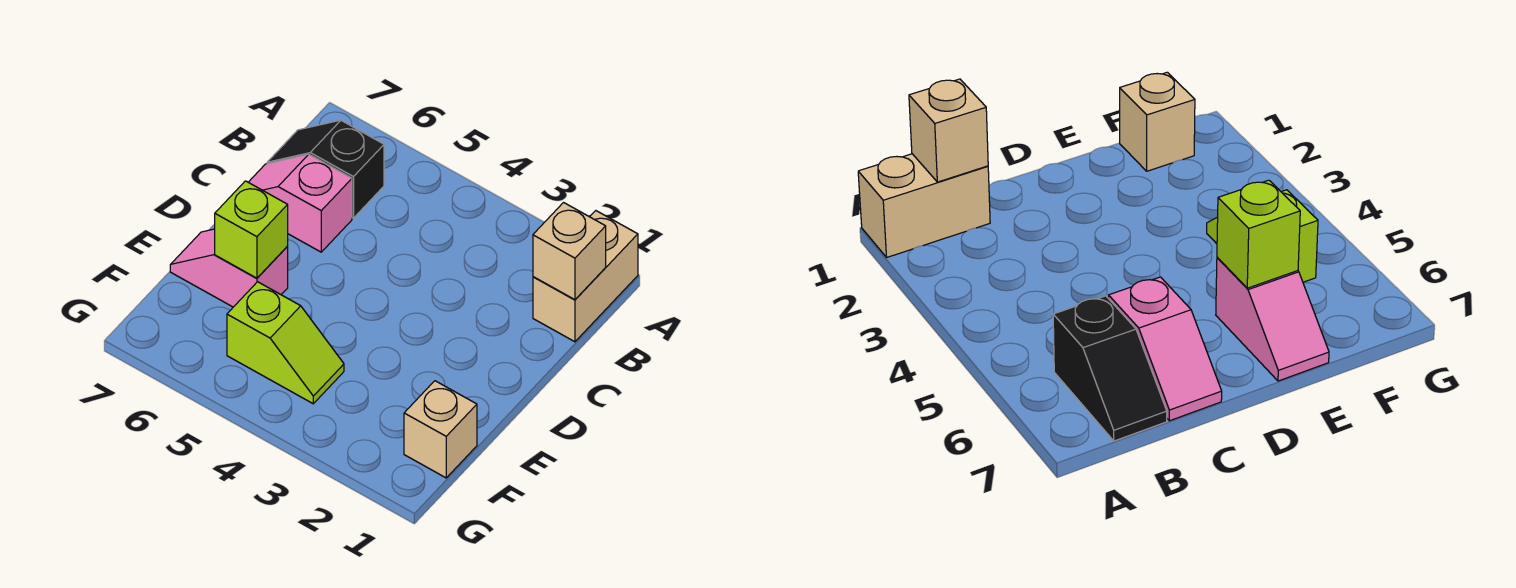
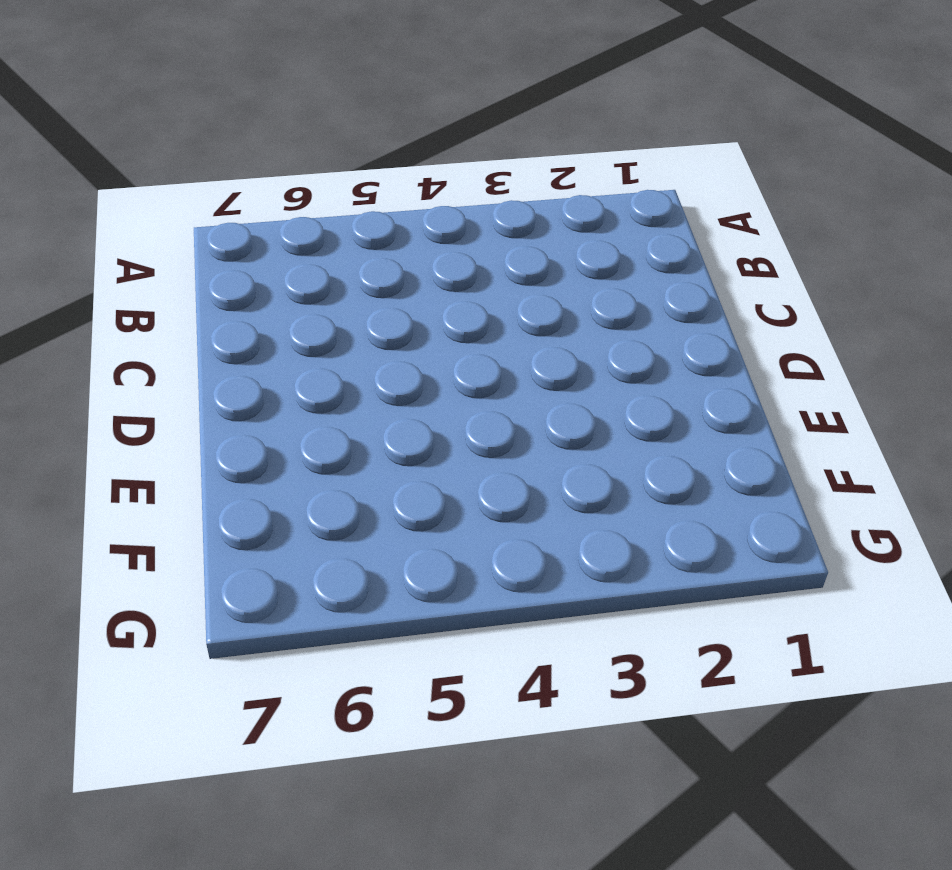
none -> tan brick A1:B1 level 1
none -> black slope B6:B7 level 1 top 6

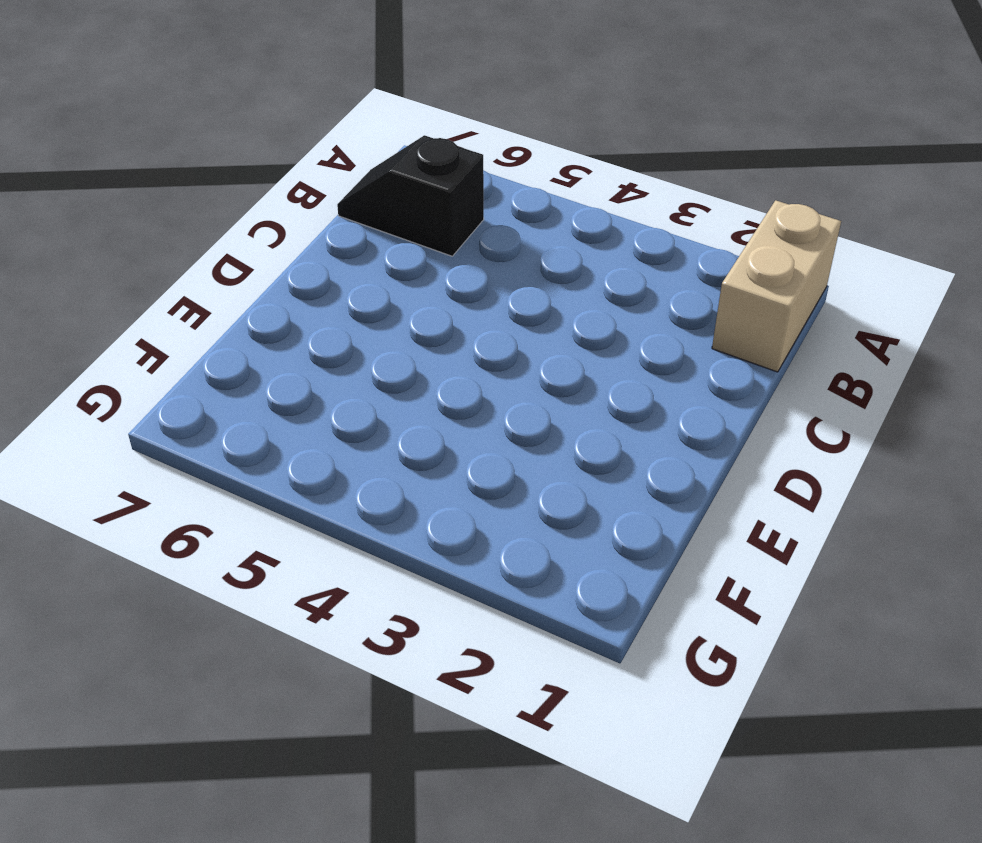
none -> pink slope C6:C7 level 1 top 6
none -> pink slope E6:E7 level 1 top 6

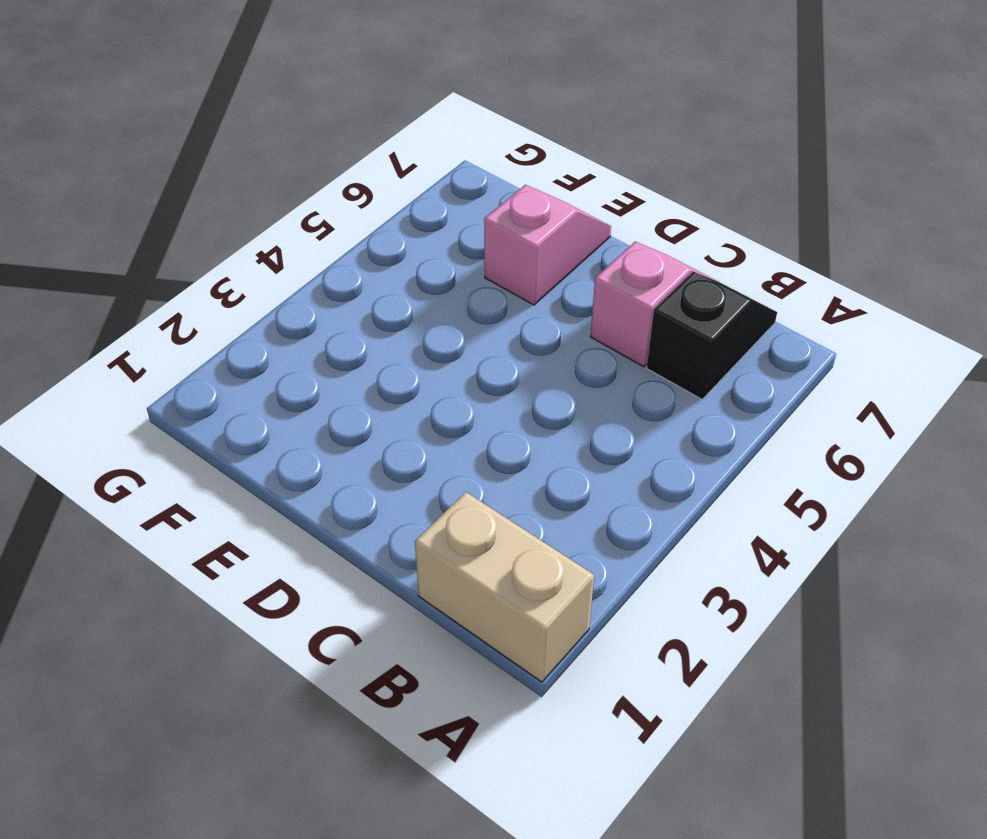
none -> tan brick F1 level 1
none -> lime slope F4:F5 level 1 top 5

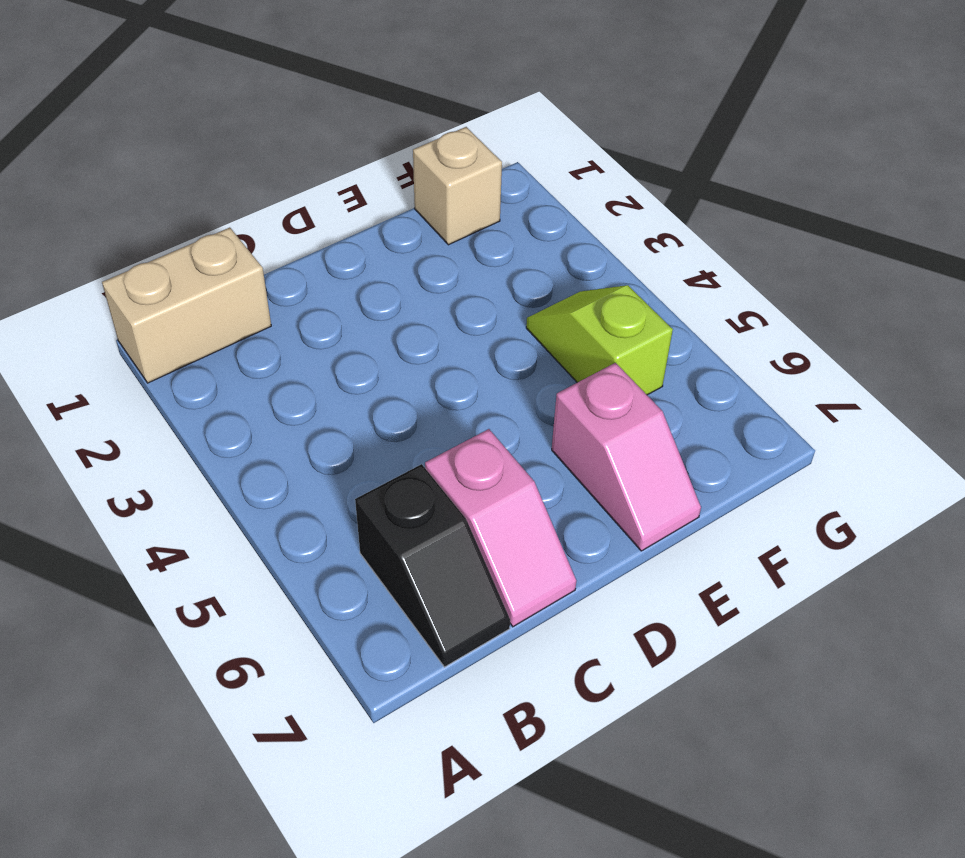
none -> tan brick B1 level 2
none -> lime brick E6 level 2

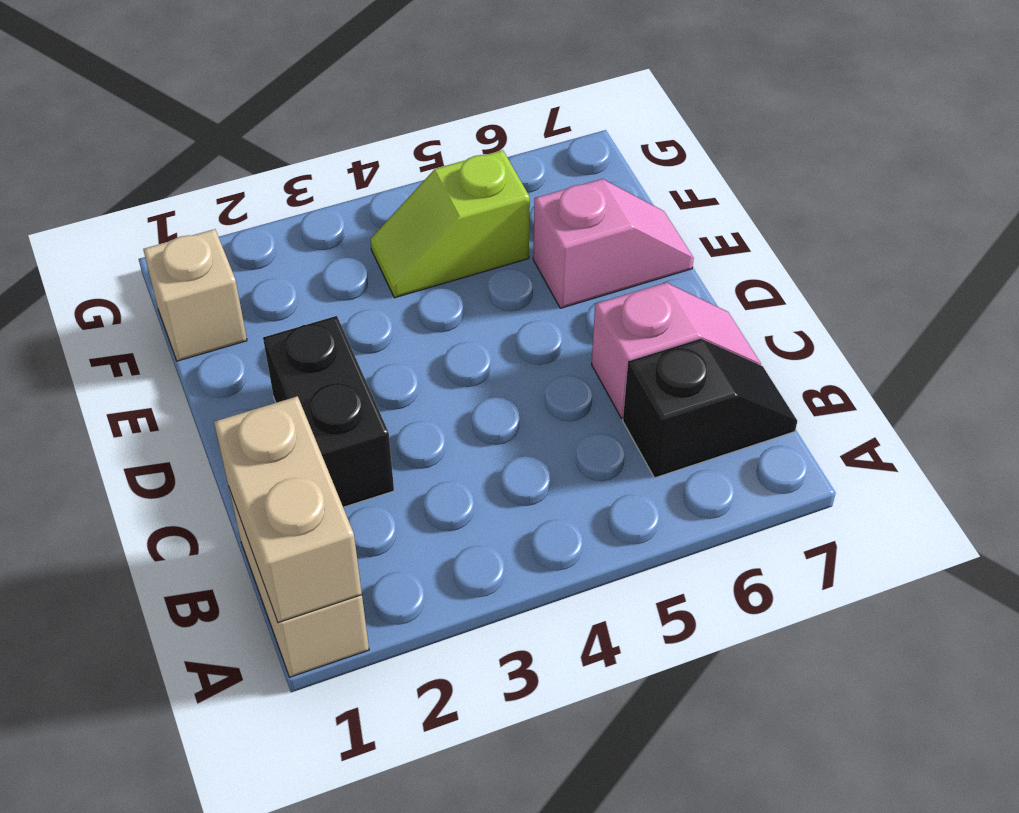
tan brick A1:B1 level 2 -> tan brick B1 level 2
black brick C2:D2 level 1 -> none
none -> lime brick E6 level 2

